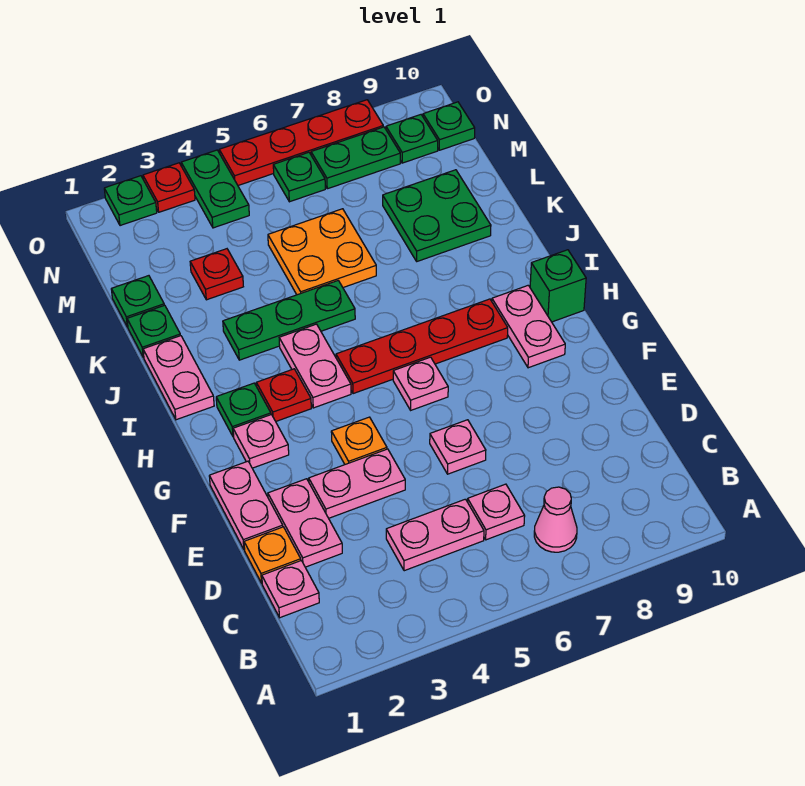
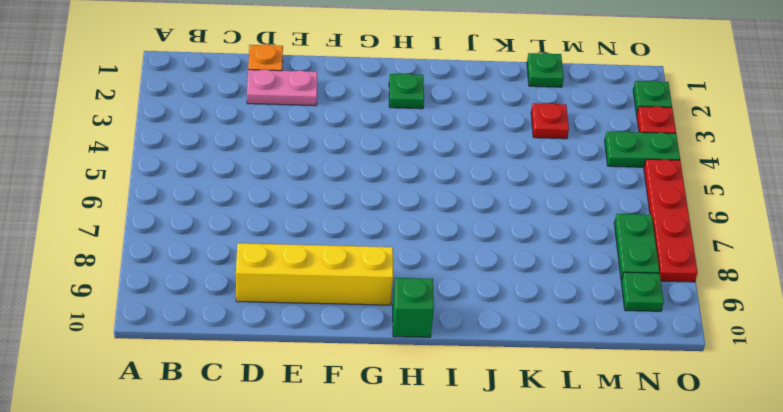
yellow brick D9:G9 level 1 -> pink plate G9:H9 level 1
none -> pink cone B7 level 1
none -> pink plate C1 level 1
none -> pink plate C4:C5 level 1
none -> pink plate C6 level 1

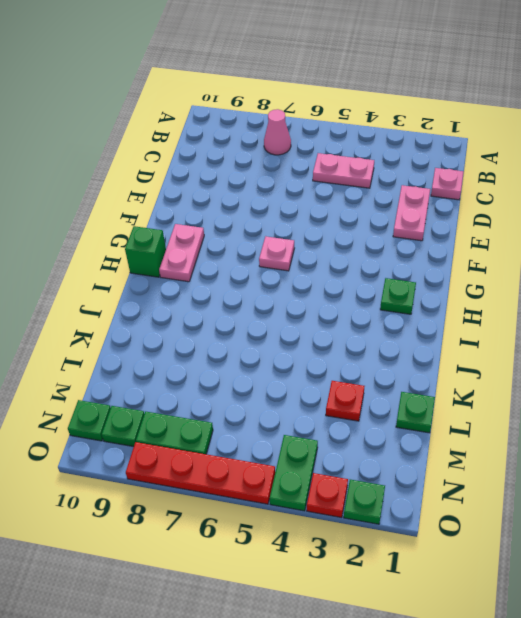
none -> pink plate C6 level 1
none -> orange plate D1 level 1
none -> pink plate E1:F1 level 1
none -> pink plate E3:E4 level 1

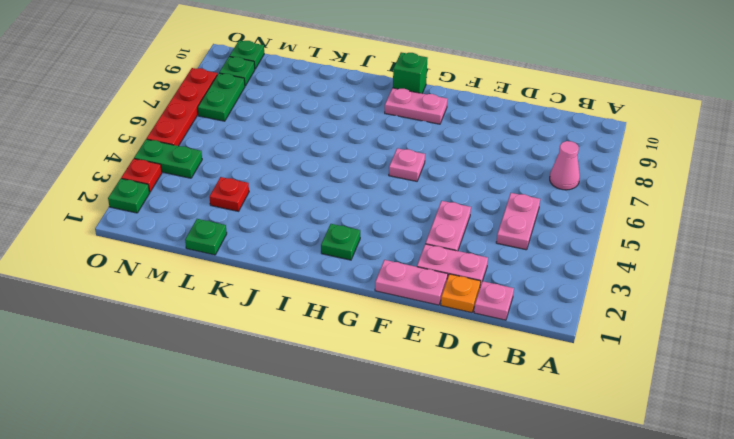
none -> pink plate C6 level 1
none -> pink plate E6 level 1
none -> orange plate F4 level 1
none -> pink plate G2 level 1

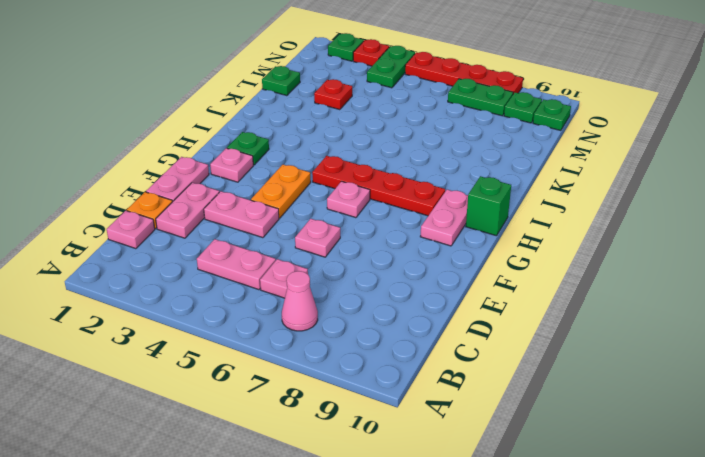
orange plate F4:G4 level 1 -> orange plate F4 level 1
none -> red plate H3 level 1
none -> pink plate H4:I4 level 1
none -> pink plate I1:J1 level 1
none -> green plate J3:J5 level 1

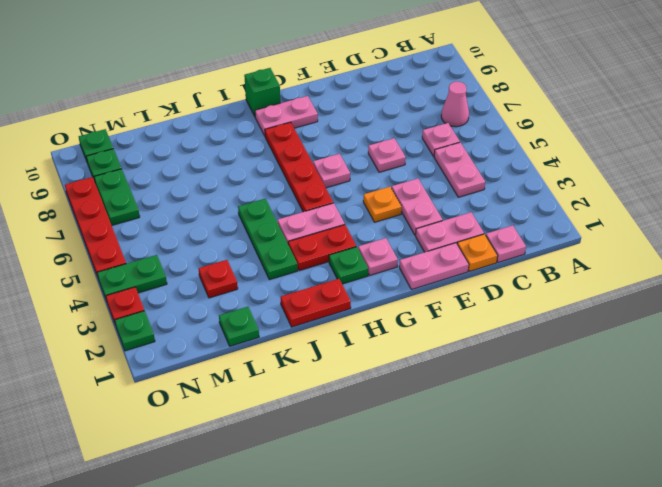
red plate H3:I3 level 1 -> red plate H3 level 1
red plate I1:J1 level 1 -> pink plate I1:J1 level 1
none -> green plate K1 level 1
none -> orange plate K5:L6 level 1
none -> green plate K8:L9 level 1
none -> green plate N6 level 1

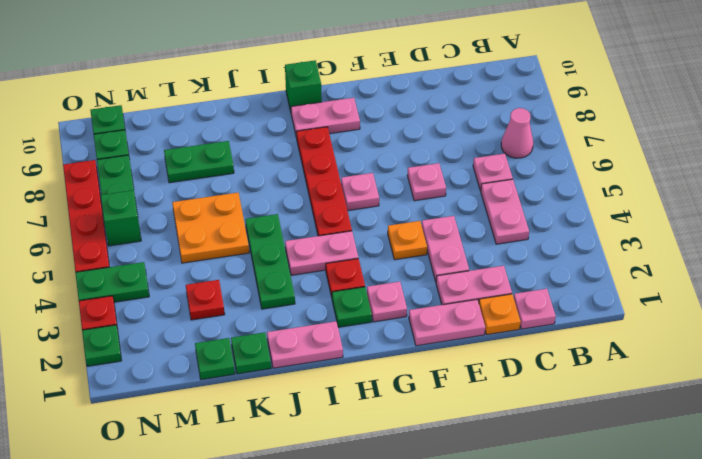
green plate K8:L8 level 1 -> green plate K8:L9 level 1
green brick N6 level 1 -> green plate N6 level 1

